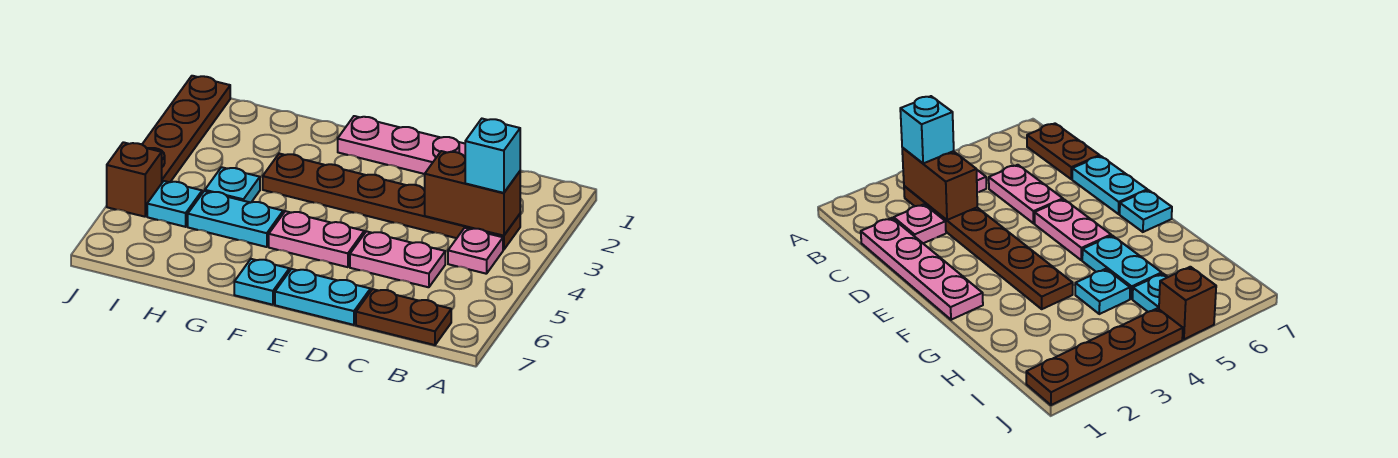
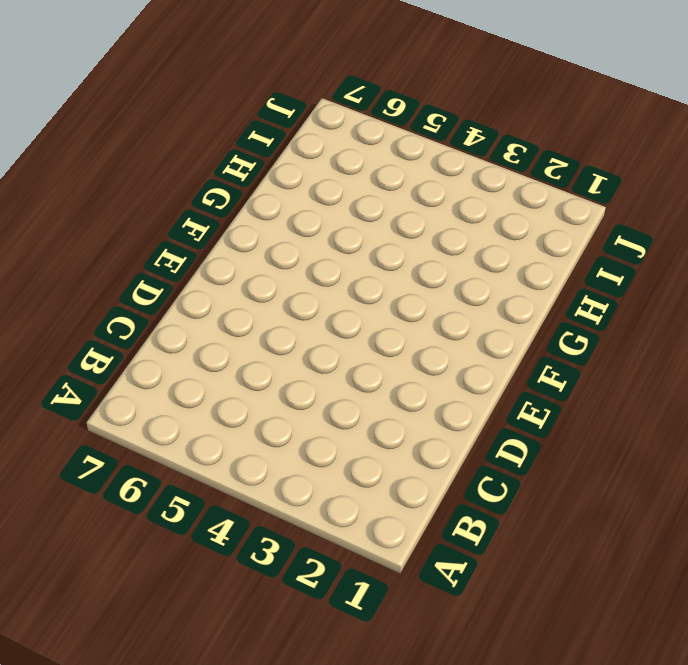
none -> brown plate B3:G3 level 1
none -> pink plate B4 level 1
none -> brown plate B7:C7 level 1

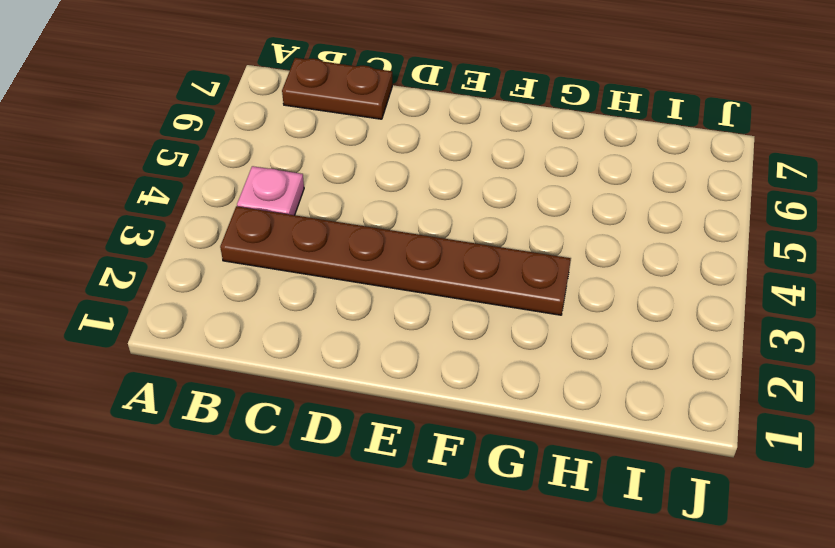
none -> pink plate C1:F1 level 1
none -> pink plate C2 level 1
none -> pink plate C5:D5 level 1

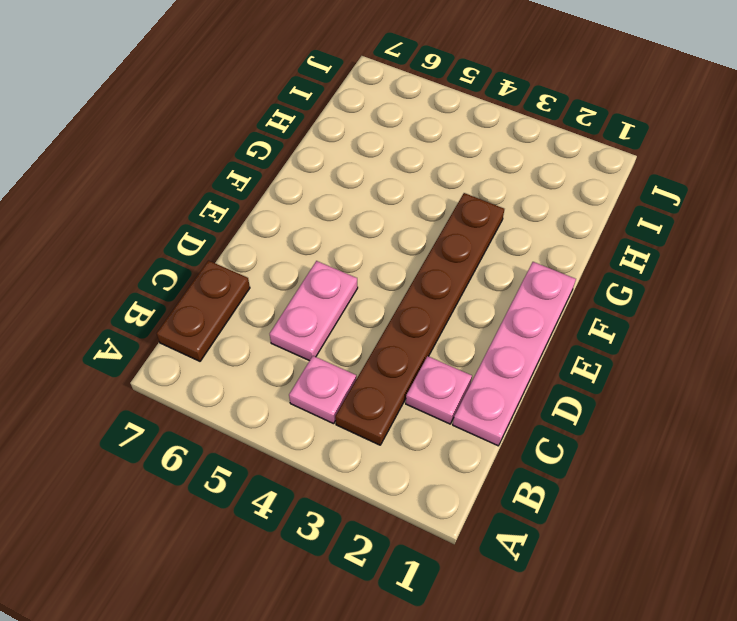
none -> cyan plate D7:E7 level 1
none -> pink plate E5:F5 level 1
none -> cyan plate F7 level 1

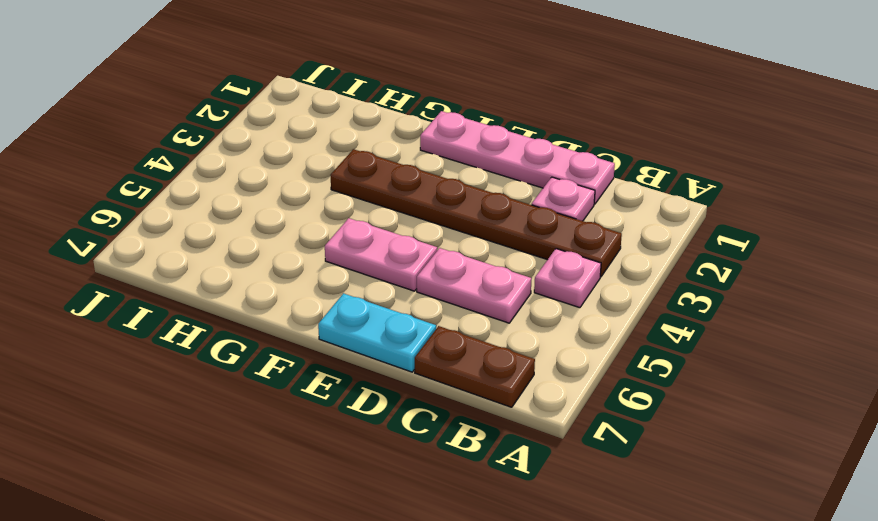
none -> cyan plate F7 level 1
none -> cyan plate G5:H5 level 1
none -> cyan plate H4 level 1

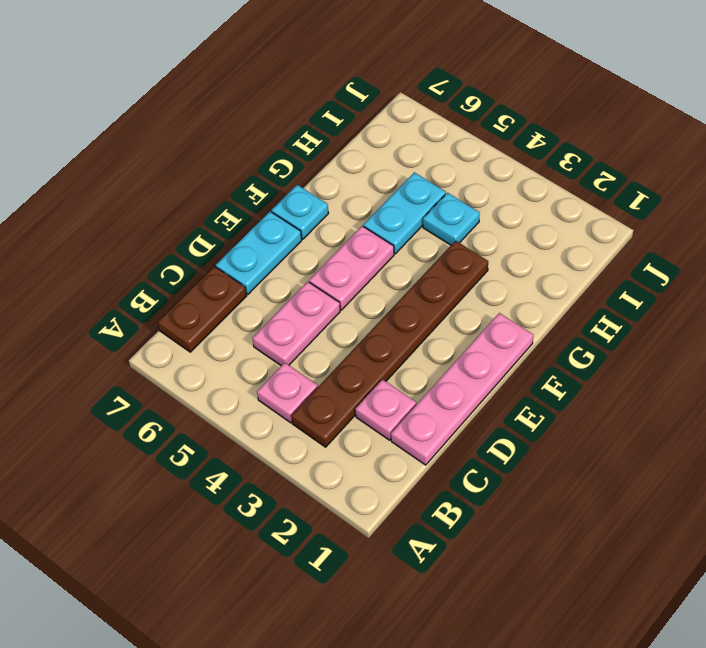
none -> cyan plate I5 level 1
none -> brown plate J1:J4 level 1
none -> brown brick J5 level 1

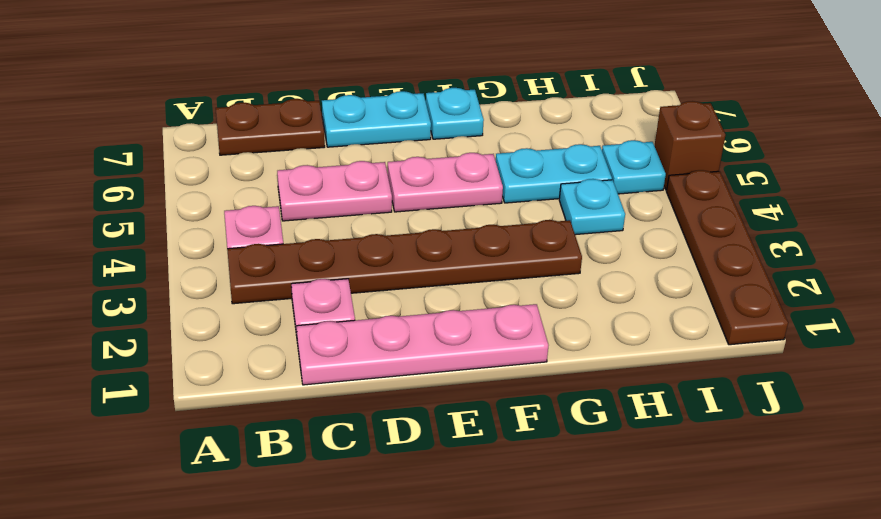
none -> brown brick B3:C3 level 2
none -> cyan brick B3 level 3

